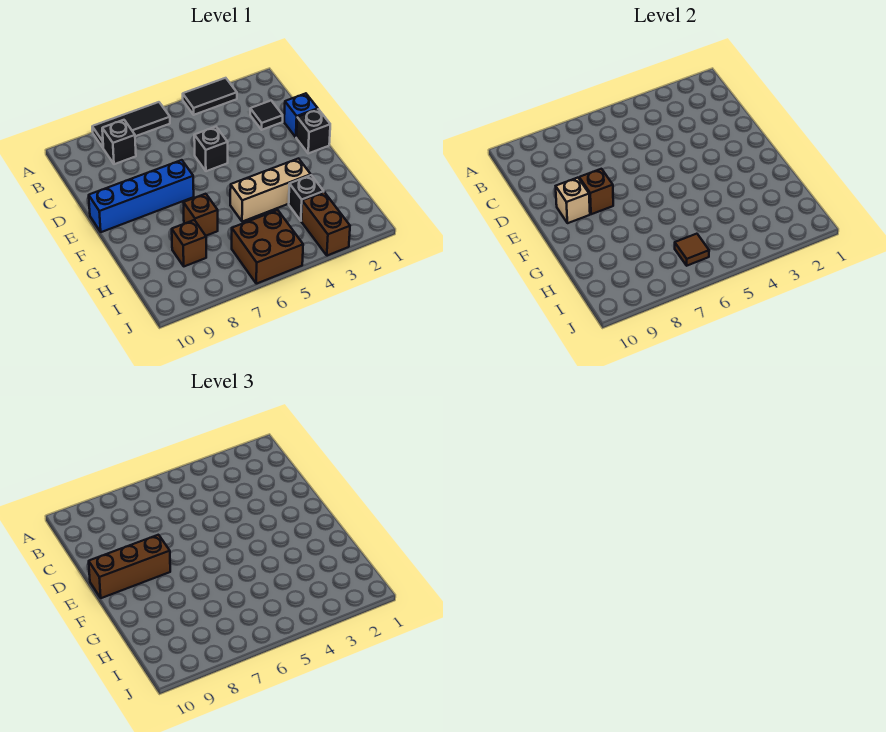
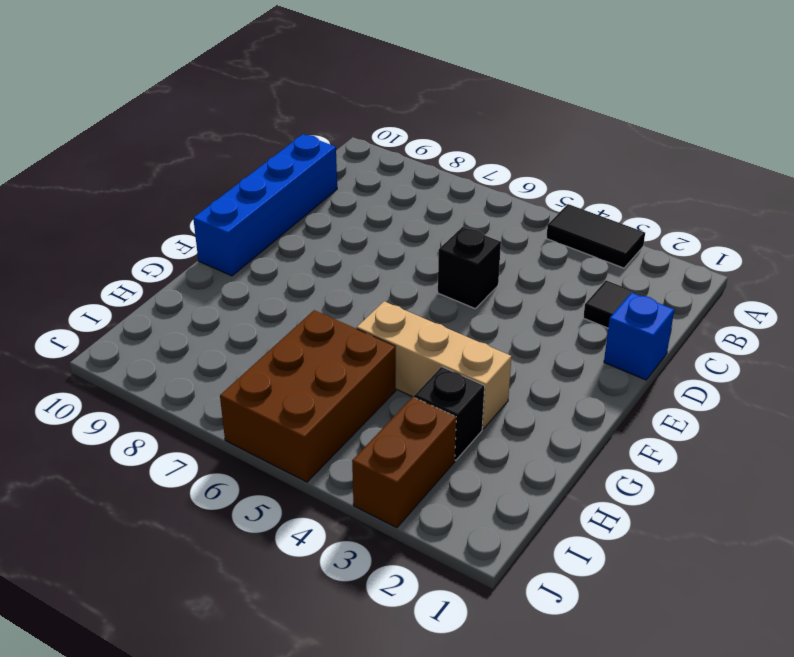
blue brick C10:F10 level 1 -> blue brick E7:E10 level 1
brown brick H5:J6 level 1 -> brown brick I5:J6 level 1
none -> black tile A6:A8 level 1
none -> black brick B8 level 1
none -> black brick E1 level 1

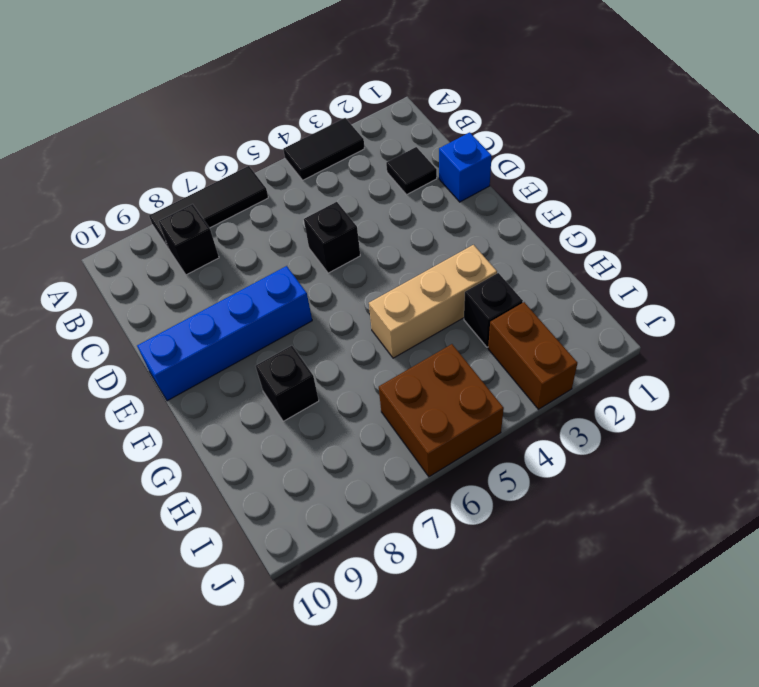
black brick G8 level 1 -> black brick E1 level 1
none -> brown brick G7 level 1
none -> brown brick H8 level 1
none -> brown brick E8 level 2

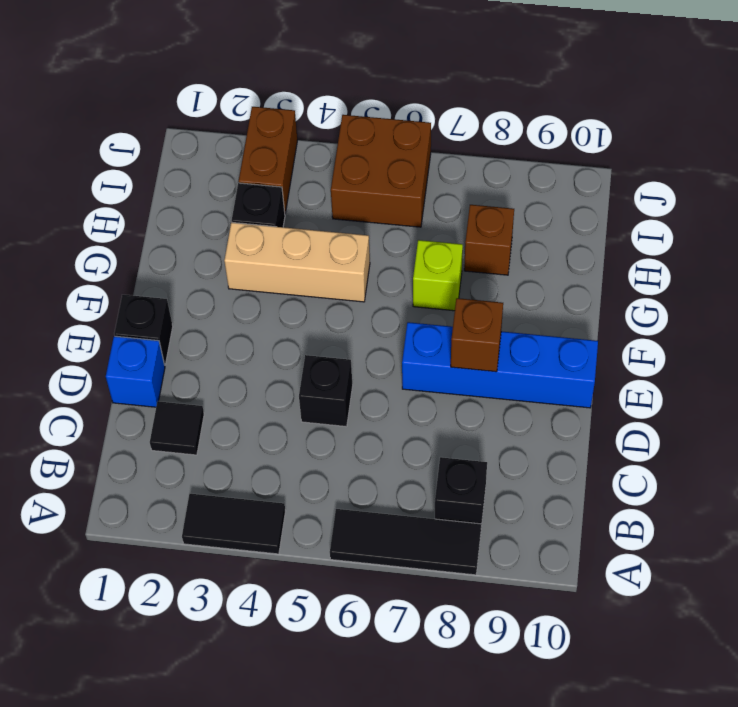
lime brick G7 level 1 -> brown brick G7 level 1
none -> tan brick E9 level 2
none -> brown tile I6 level 2
none -> brown brick E8:E10 level 3

